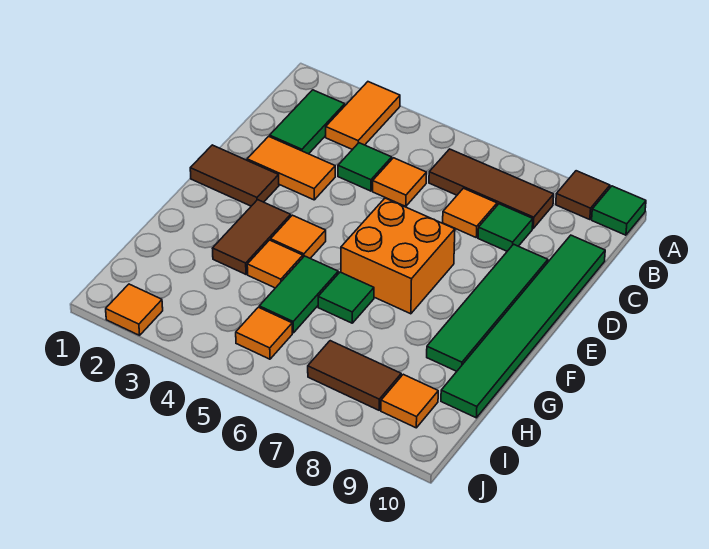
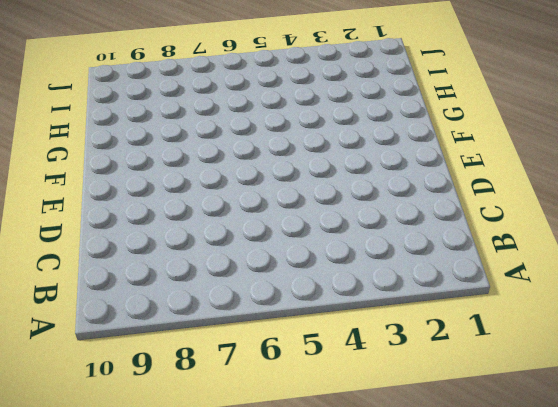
none -> orange tile A3:B3 level 1
none -> brown tile A9 level 1
none -> green tile A10 level 1

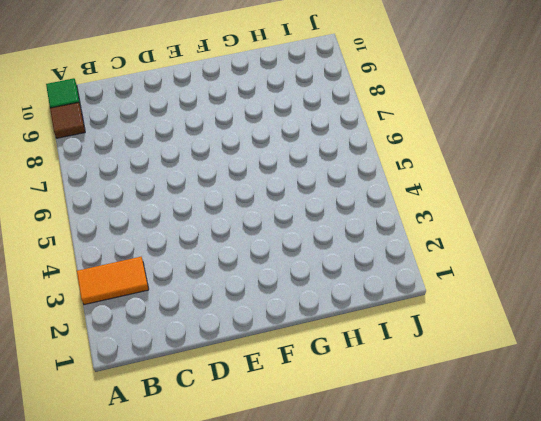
none -> green tile B2:C2 level 1
none -> brown tile B6:B8 level 1
none -> green tile C4 level 1

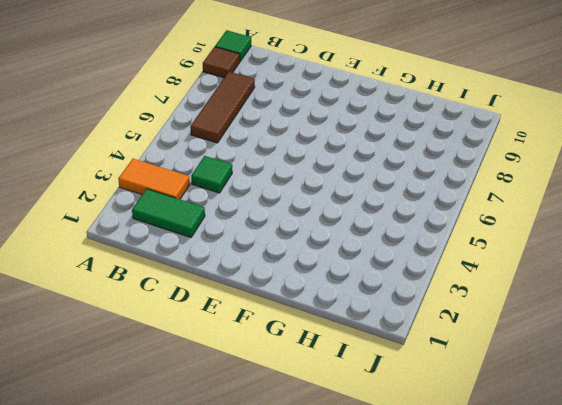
none -> orange tile C5 level 1
none -> orange tile C7 level 1
none -> green tile C8 level 1

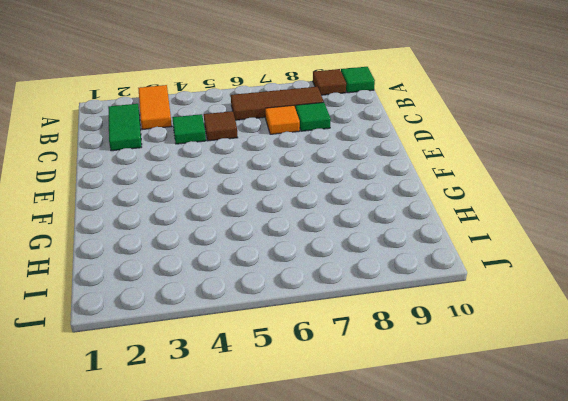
brown tile C5 level 1 -> orange tile C5 level 1
none -> green tile C10:H10 level 1
none -> orange tile D2:D3 level 1
none -> green tile D9:G9 level 1

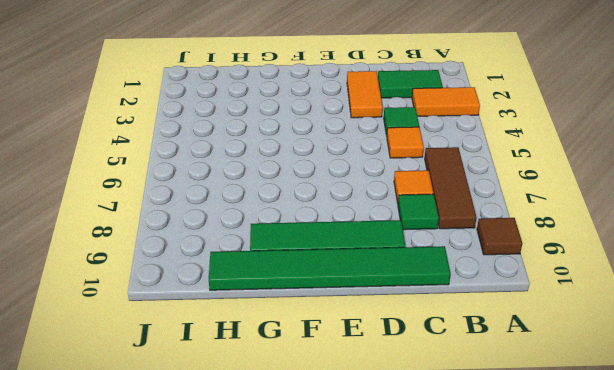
none -> green tile A10 level 1
none -> brown tile E1:E2 level 1
none -> orange brick E6:F7 level 1

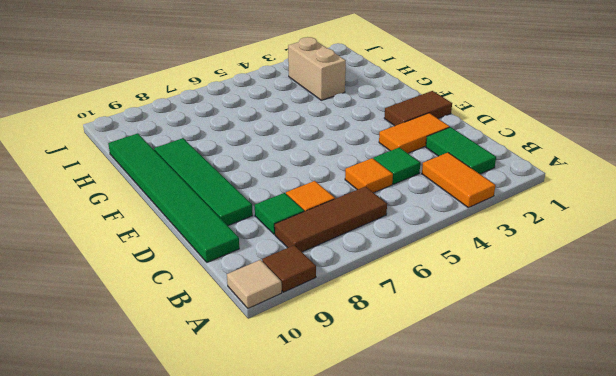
tan tile A10 level 1 -> green tile A10 level 1
tan brick H3:I3 level 1 -> none
none -> orange brick E6:F7 level 1
none -> brown tile F3:G3 level 1
none -> orange tile F4 level 1

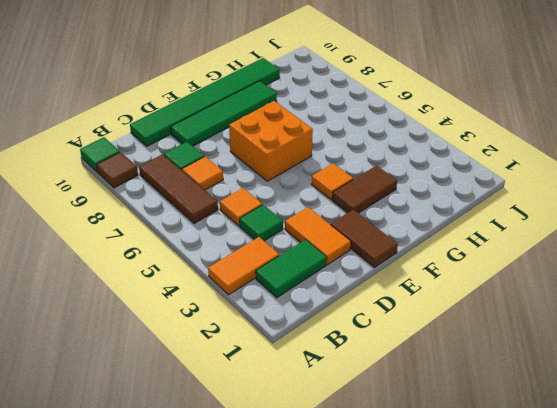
none -> orange tile G4 level 1
none -> green tile G5:H5 level 1
none -> green tile G6 level 1

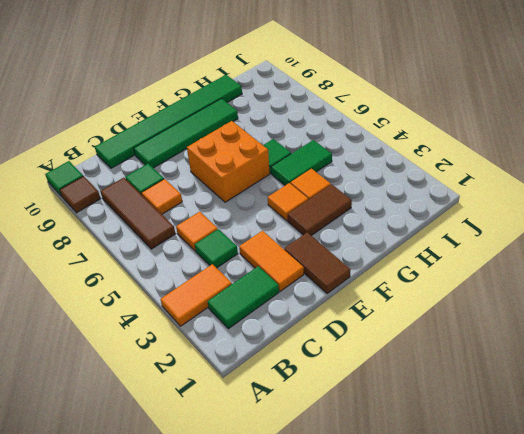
none -> orange tile I5 level 1
none -> brown tile I7:I8 level 1
none -> orange tile I9 level 1

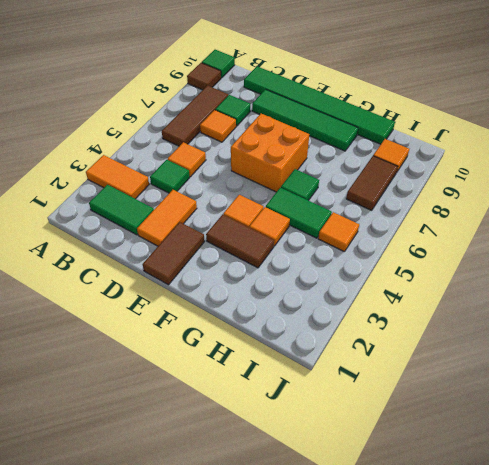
none -> orange tile J2 level 1

